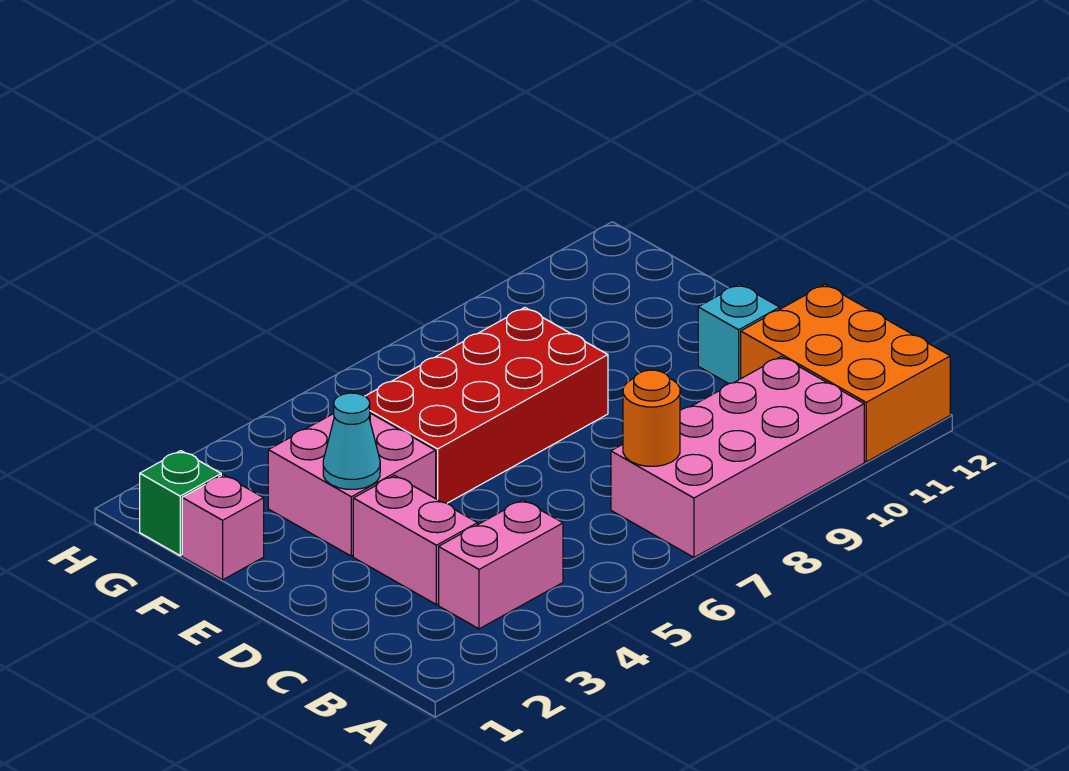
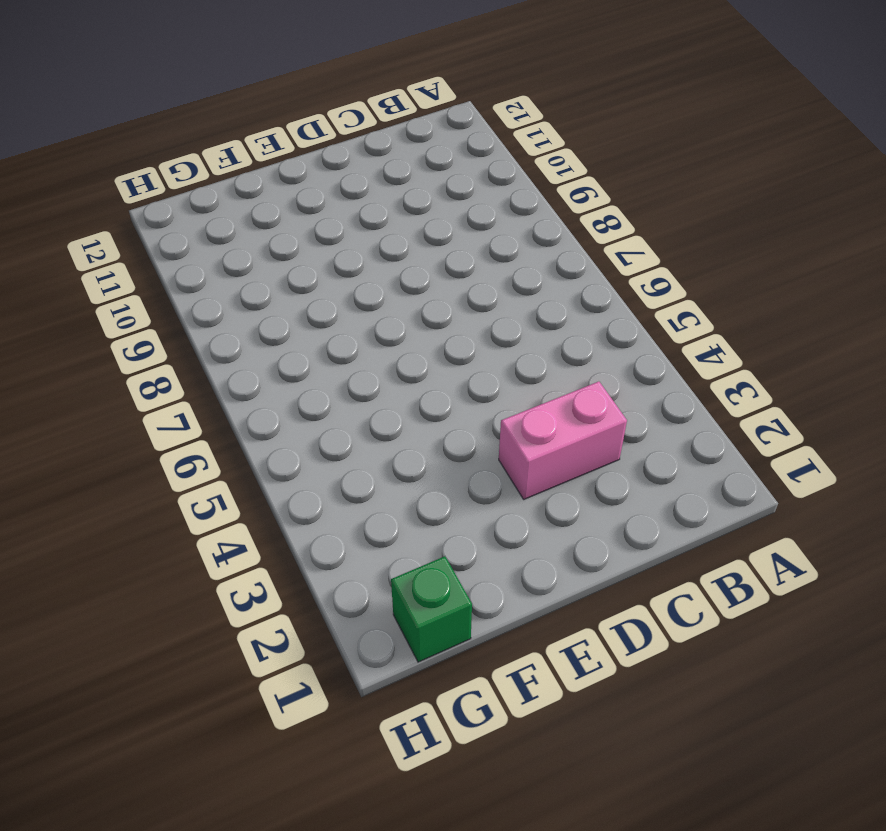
none -> pink brick A7:B10 level 1
none -> orange brick A11:C12 level 1

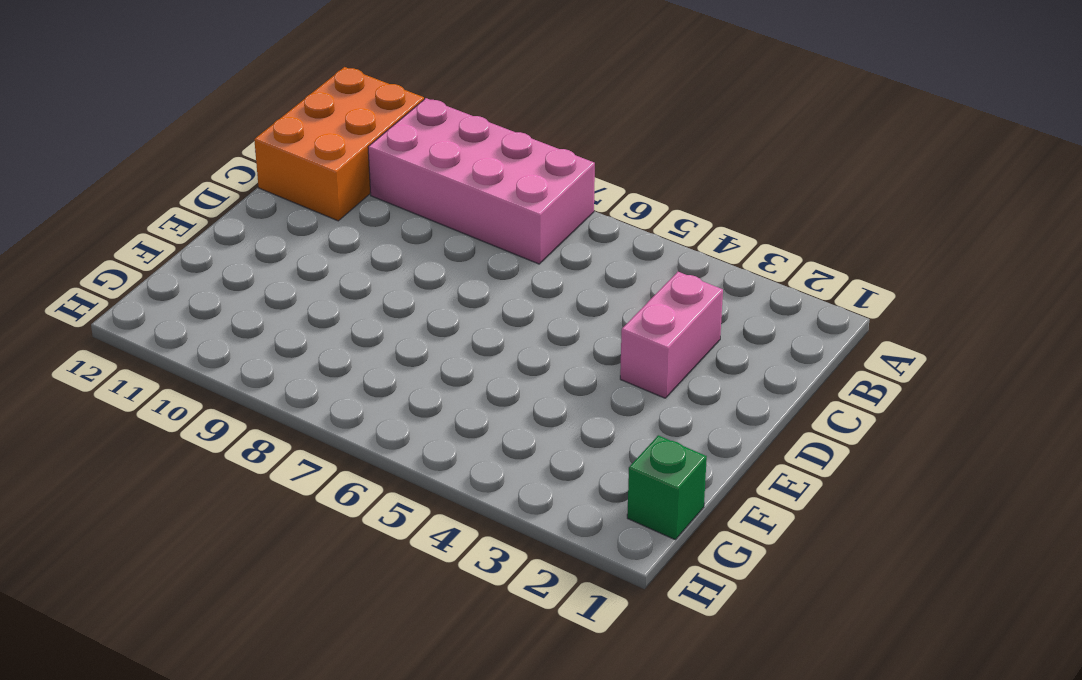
none -> pink brick B3:B4 level 1
none -> cyan brick D11 level 1

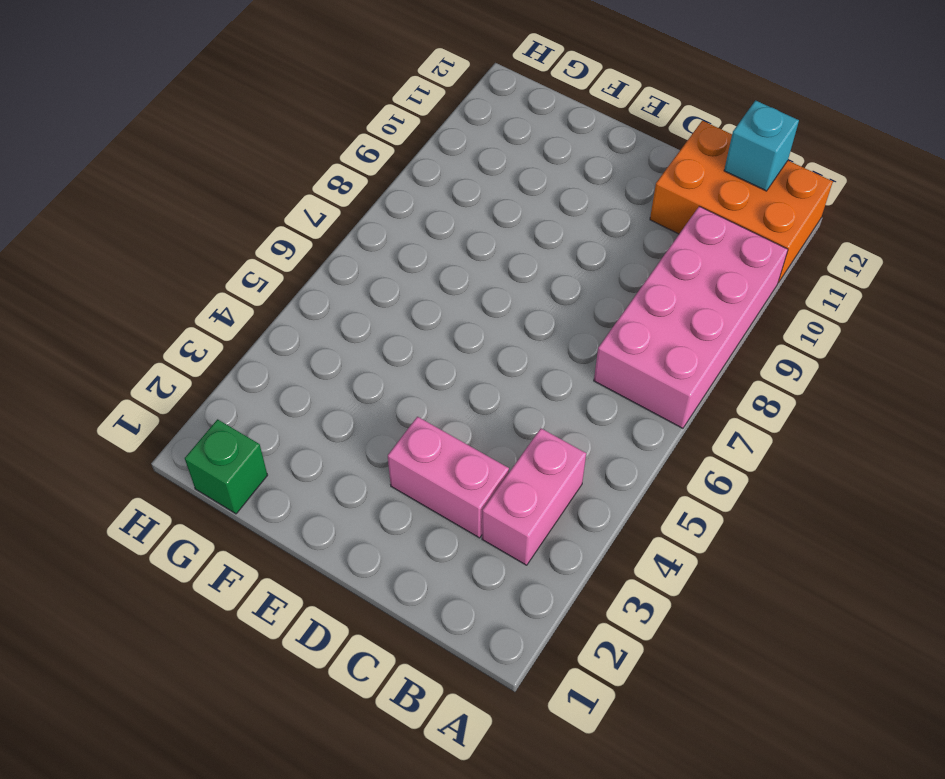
cyan brick B12 level 2 -> cyan brick D11 level 1
none -> pink brick E3:F4 level 1
none -> red brick E5:F8 level 1

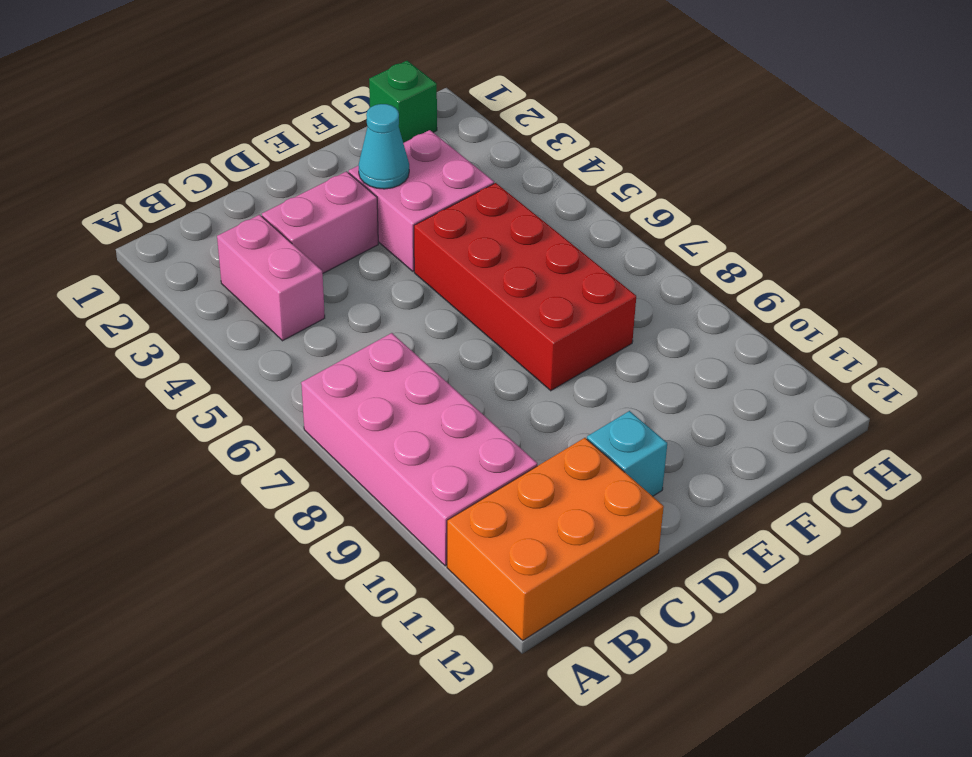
none -> pink brick F1 level 1
none -> orange round brick B7 level 2

